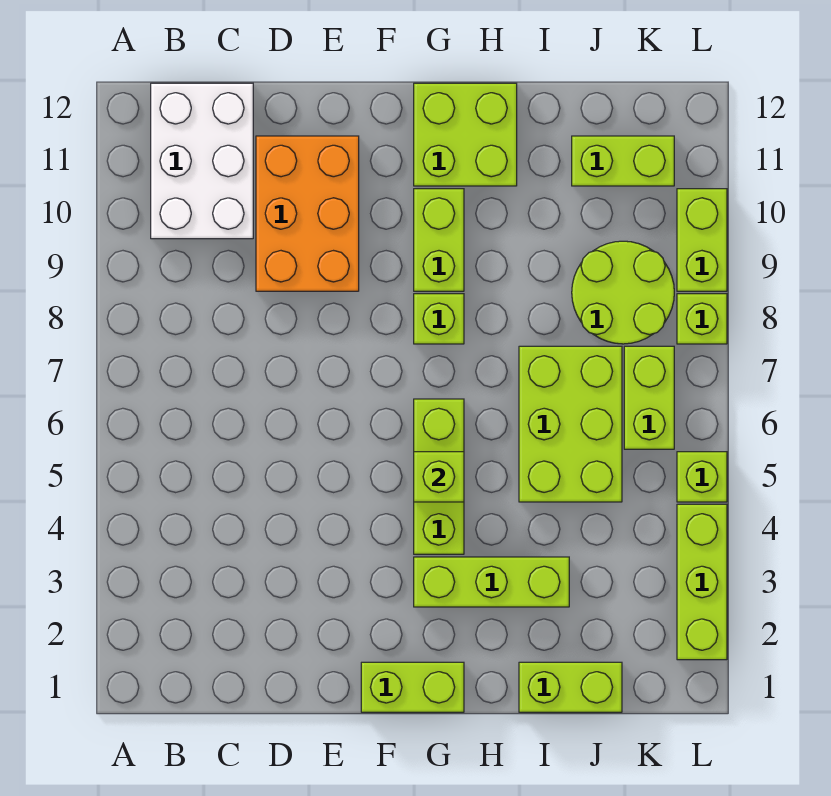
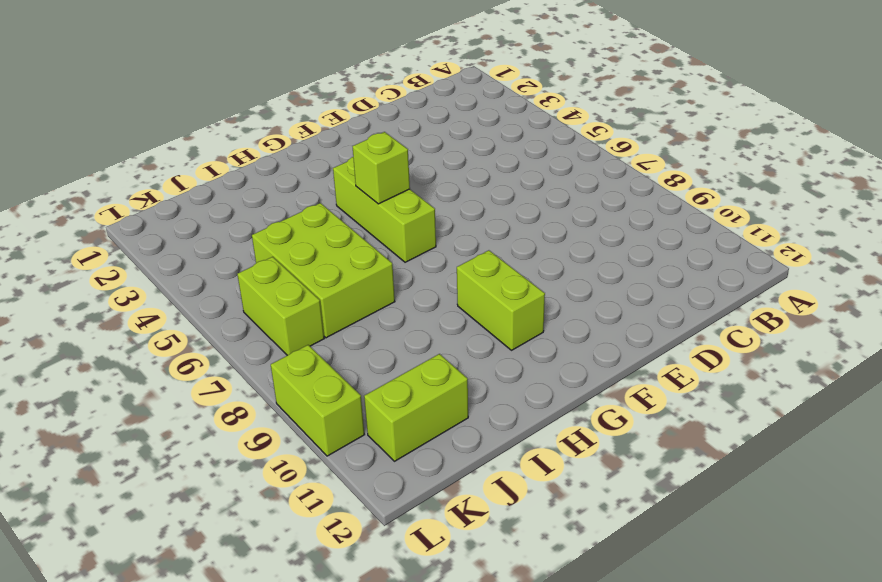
none -> white brick B10:C12 level 1
none -> orange brick D9:E11 level 1
none -> lime brick F1:G1 level 1

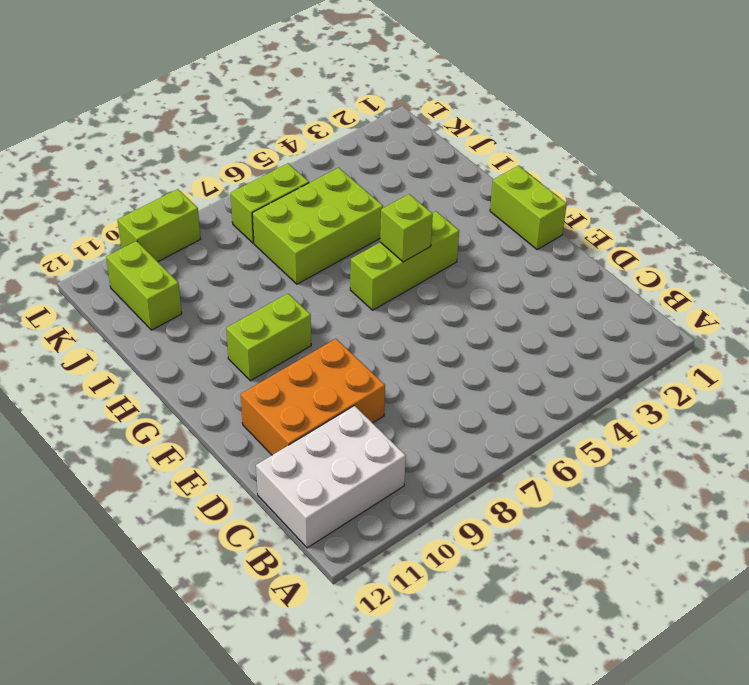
none -> lime brick G3:I3 level 1
none -> lime brick G8 level 1
none -> lime brick G11:H12 level 1

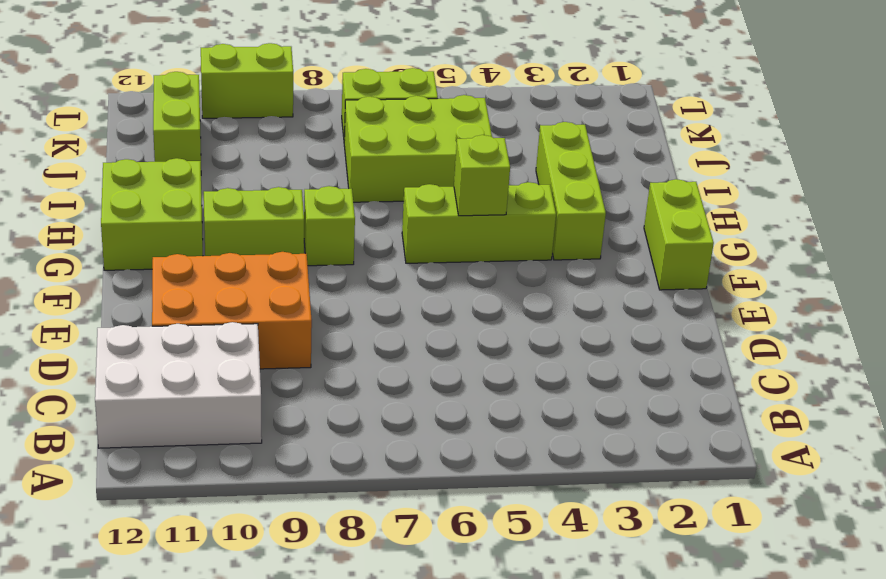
none -> lime brick I1:J1 level 1
none -> lime round brick J8:K9 level 1
none -> lime brick L2:L4 level 1

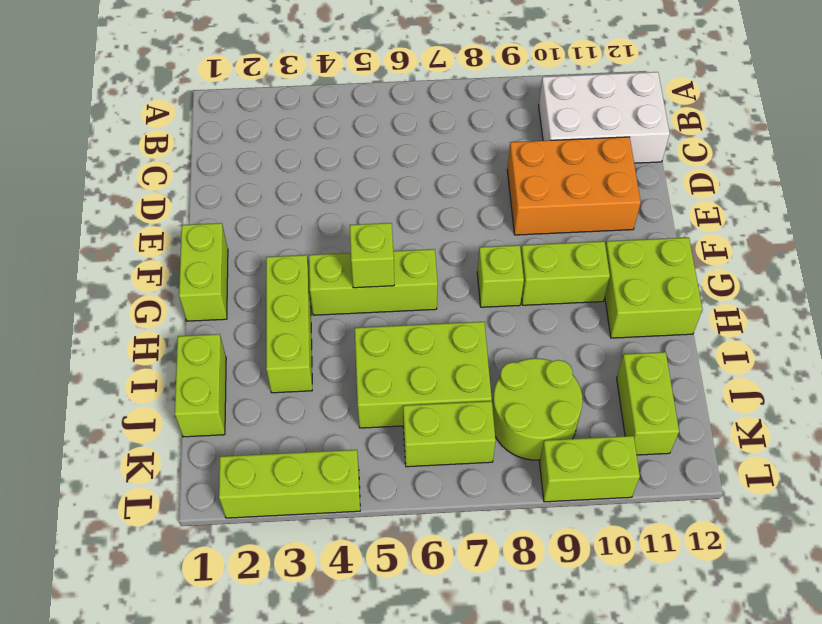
none -> lime brick L5 level 1
none -> lime brick L8 level 1

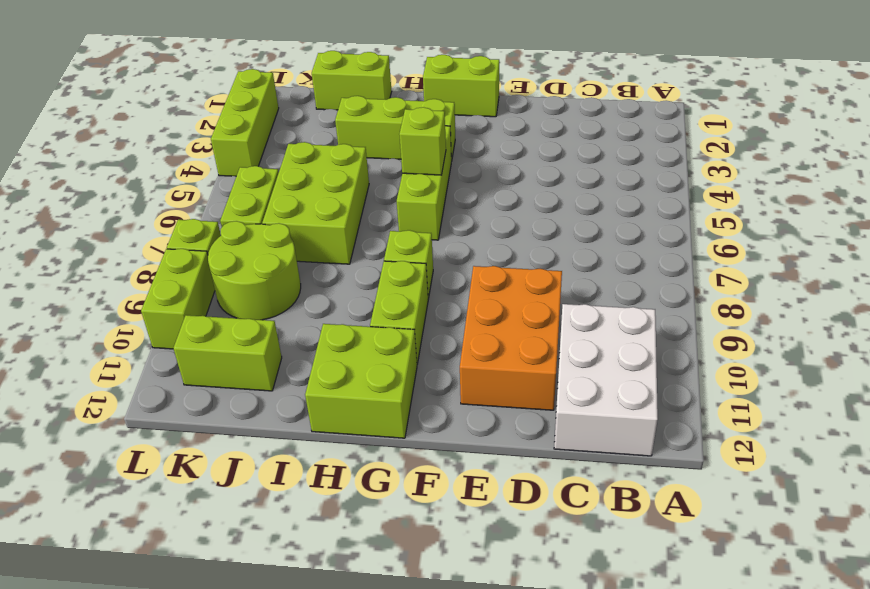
none -> lime brick L5 level 1

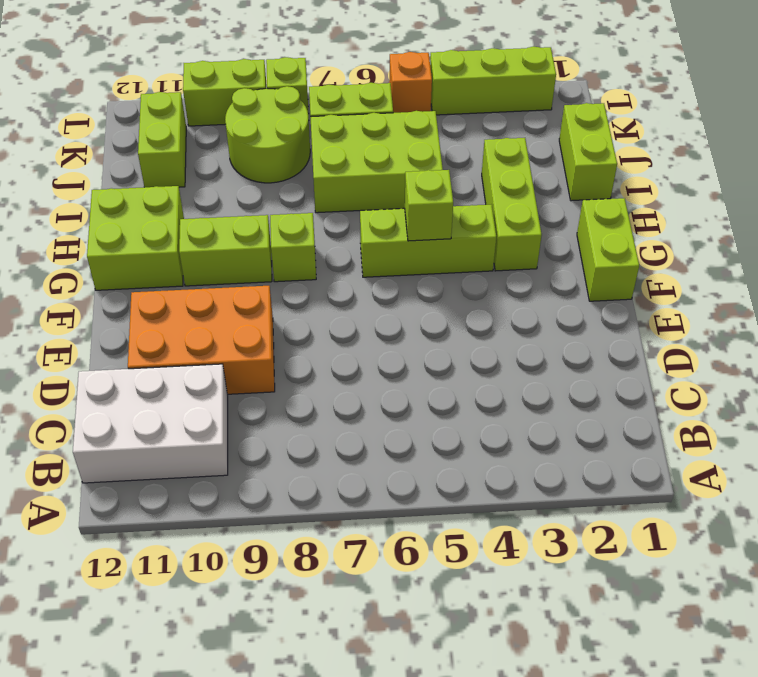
orange brick L5 level 1 -> lime brick L5 level 1

